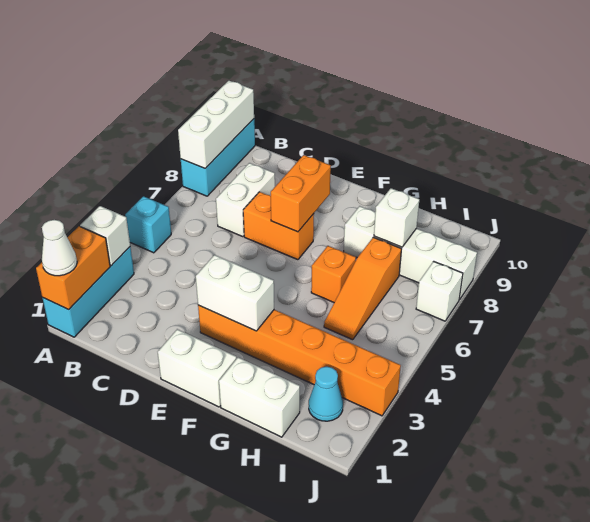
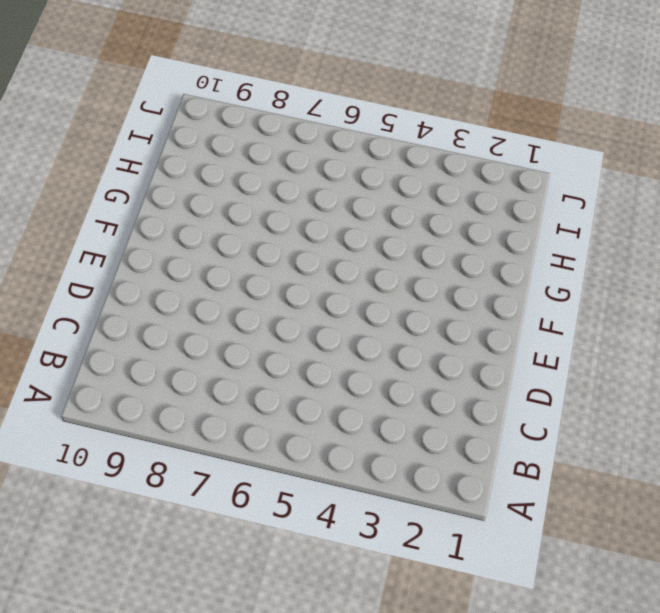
none -> cyan brick A1:A3 level 1
none -> cyan brick A5 level 1
none -> cyan brick A8:A10 level 1

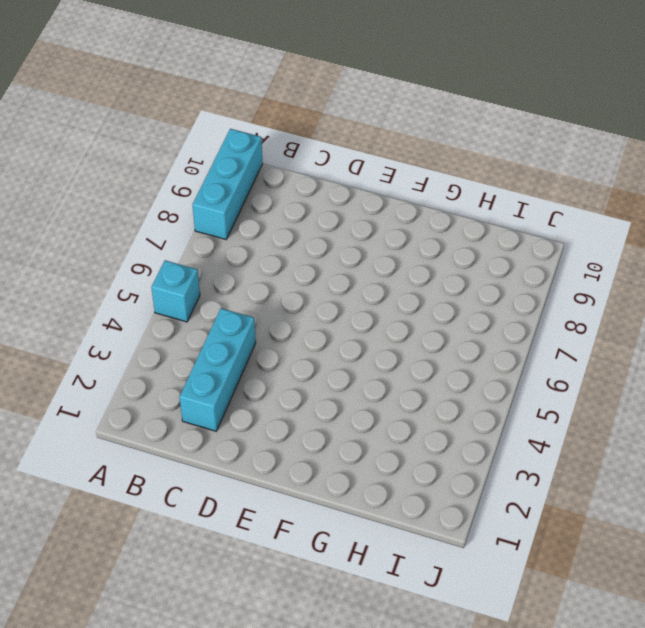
cyan brick C2:C4 level 1 -> cyan brick A1:A3 level 1
none -> white brick C7:C8 level 1
none -> orange brick D7:E7 level 1
none -> white brick E1:F1 level 1

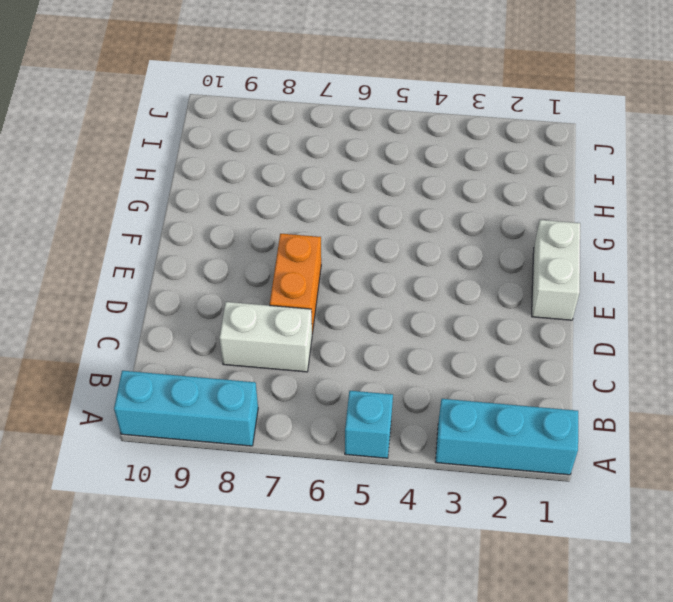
none -> orange brick E3:J3 level 1
none -> white brick G1:H1 level 1
none -> orange brick G6 level 1

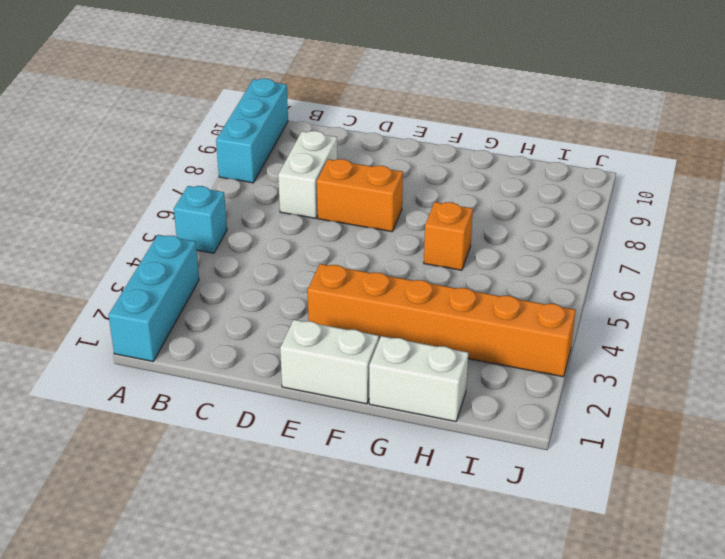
none -> white brick G8:J8 level 1
none -> orange slope H5:H7 level 1 top 7
none -> cyan cone I2 level 1

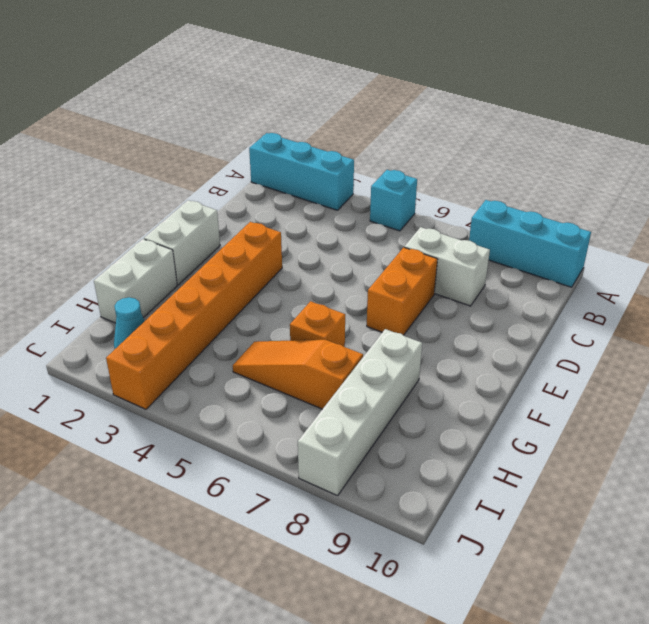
none -> white brick J7 level 1
none -> orange brick A1:A2 level 2
none -> white brick A3 level 2

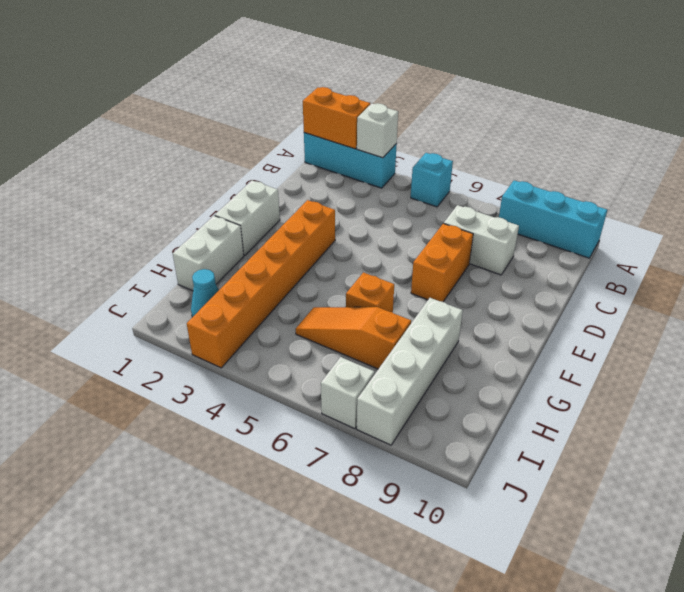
none -> white brick A8:A10 level 2
none -> white brick E3:F3 level 2
none -> orange brick E7:E8 level 2

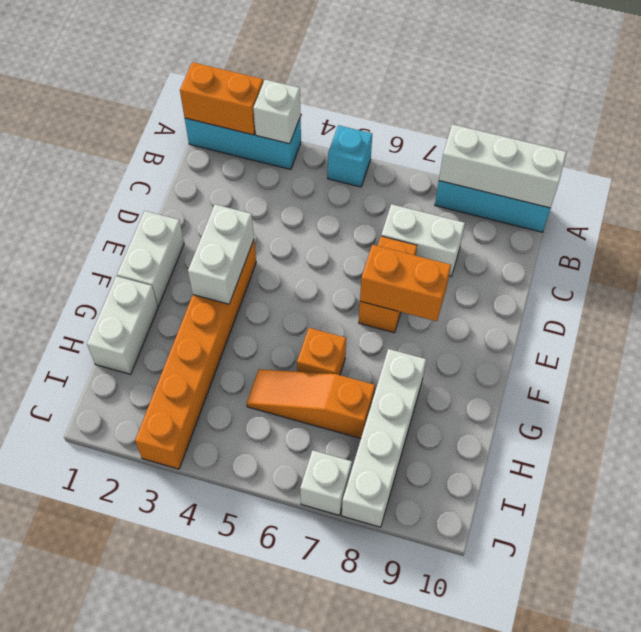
none -> cyan cone I2 level 1
none -> white brick H8 level 2
none -> white cone A1 level 3

